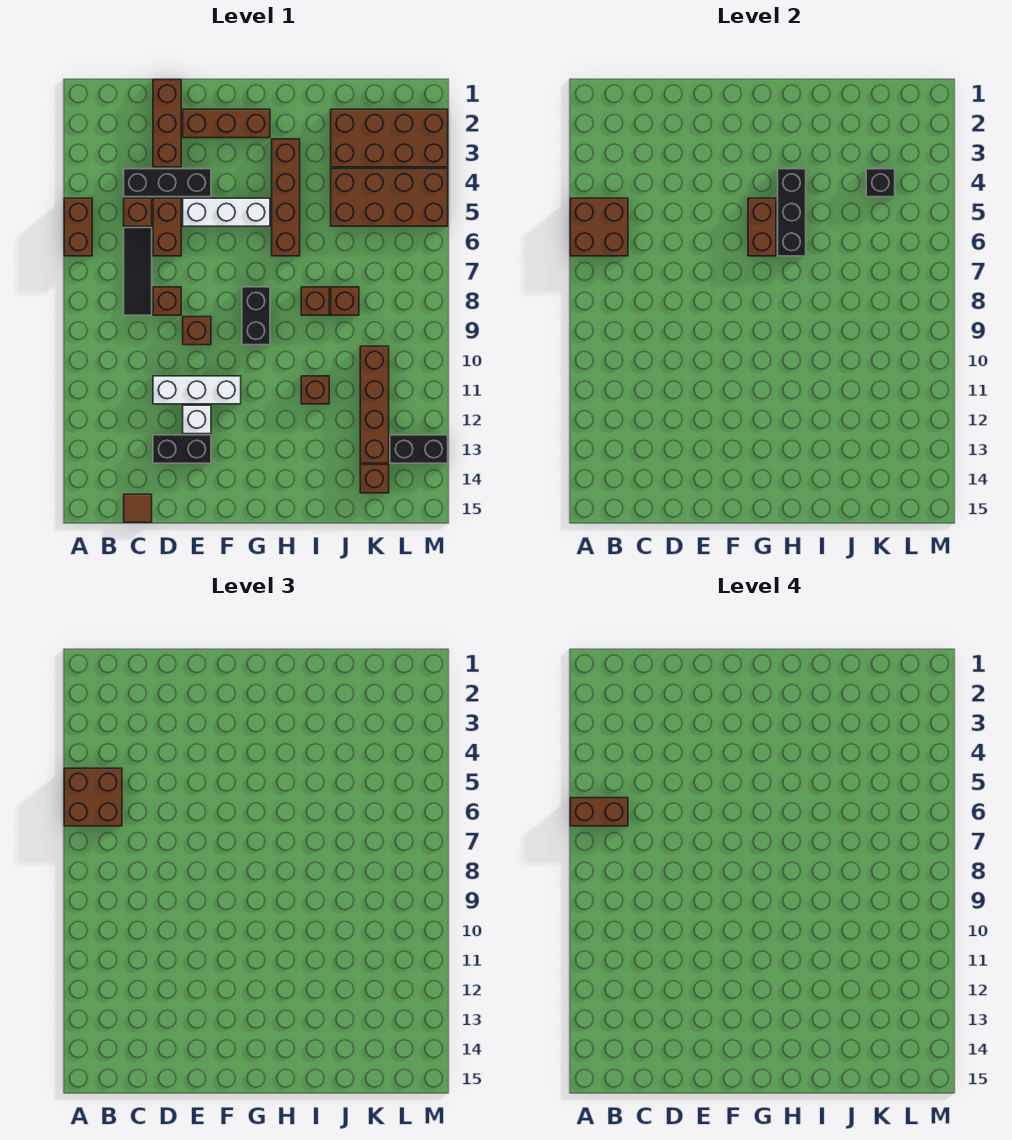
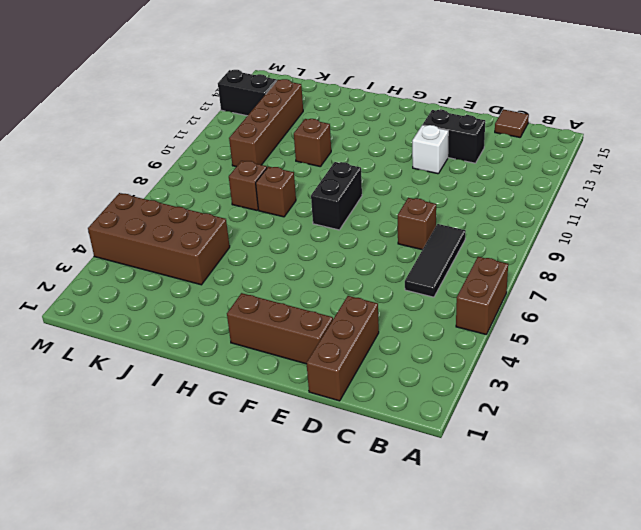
none -> black brick C4:E4 level 1
none -> brown brick C5 level 1
none -> brown brick D5:D6 level 1
none -> white brick D11:F11 level 1

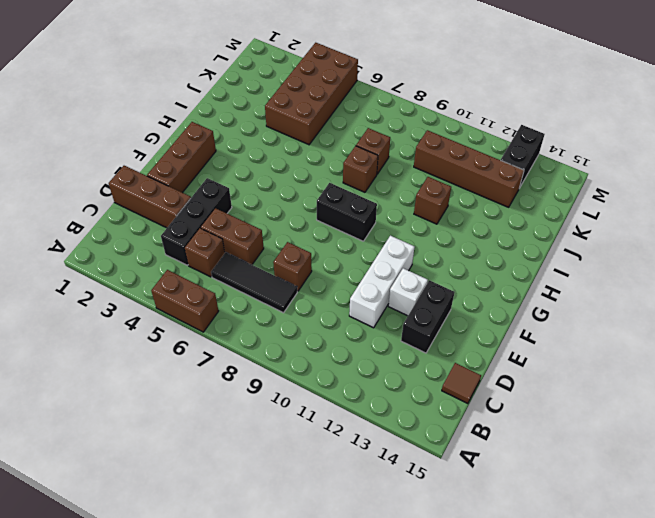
none -> white brick E5:G5 level 1
none -> brown brick E9 level 1
none -> brown brick H3:H6 level 1
none -> brown brick J2:M3 level 1

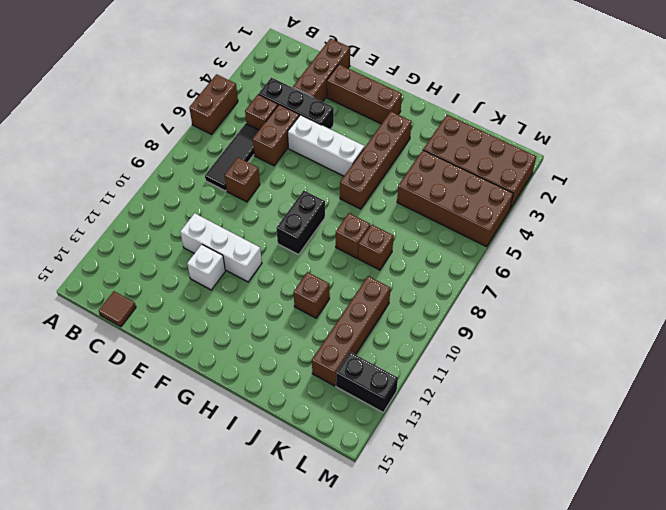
none -> black brick D13:E13 level 1
none -> brown brick E9 level 1
none -> brown brick K14 level 1
none -> brown brick A5:B6 level 2

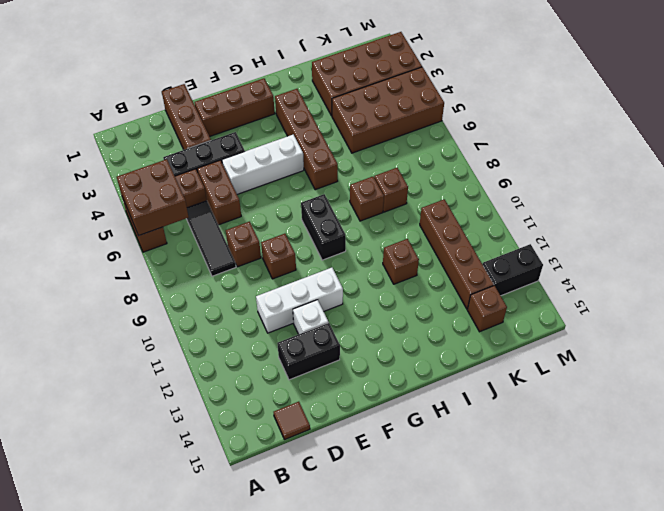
none -> brown brick G5:G6 level 2
none -> black brick H4:H6 level 2
none -> black brick K4 level 2
none -> brown brick A5:B6 level 3

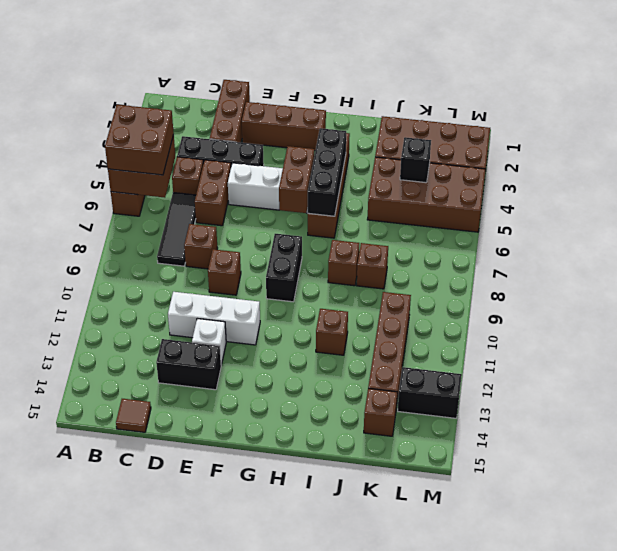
none -> brown brick A6:B6 level 4

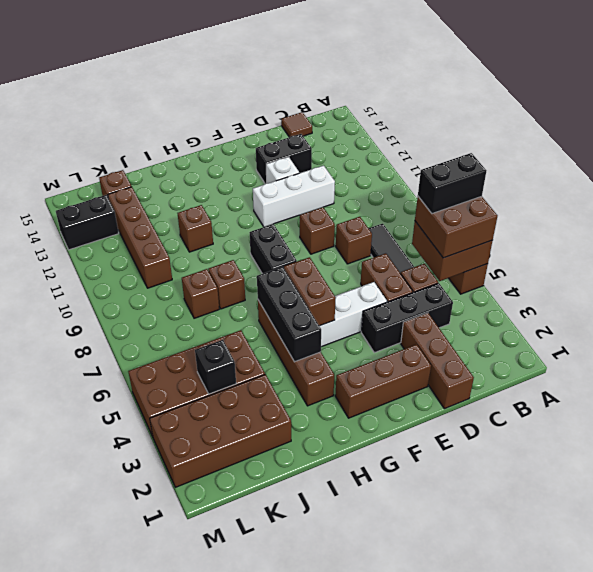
black brick A6:B6 level 4 -> brown brick A6:B6 level 4

